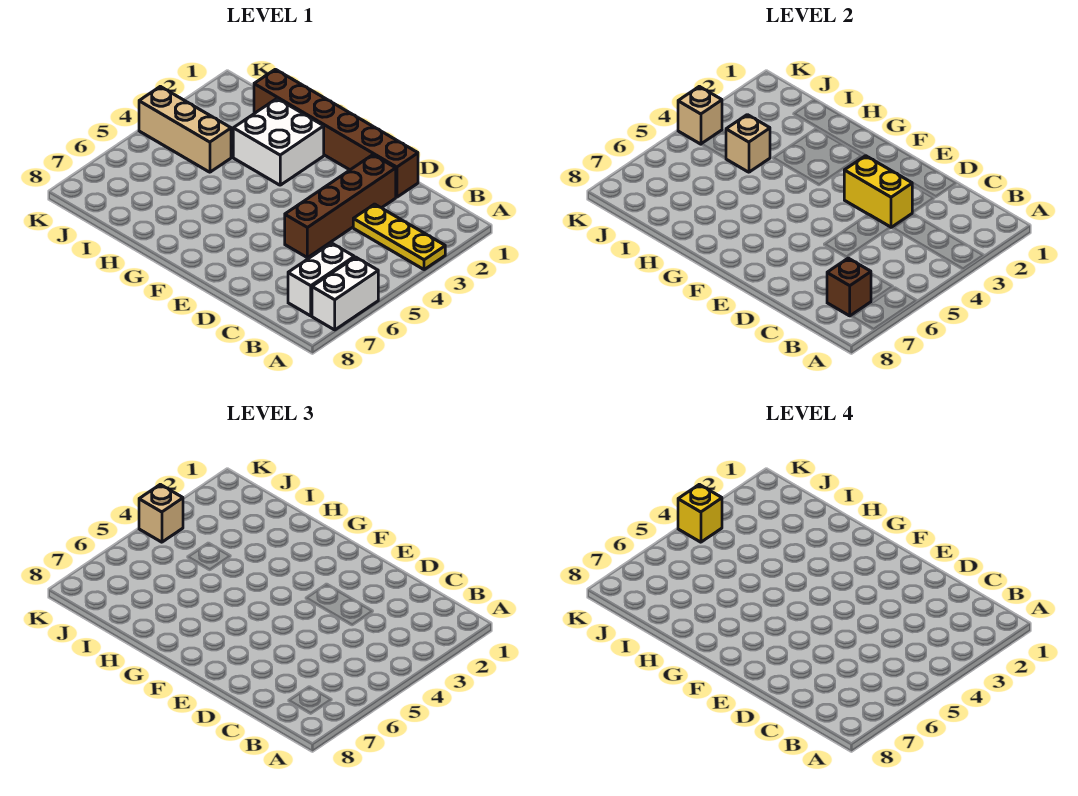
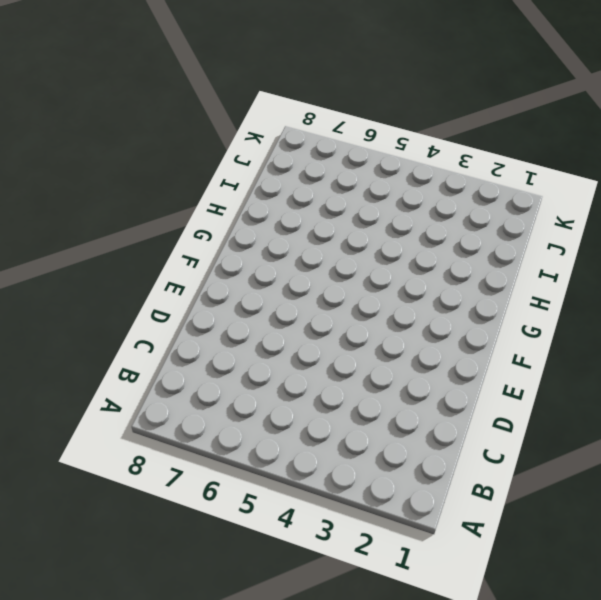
none -> yellow plate A3:C3 level 1
none -> white brick A6:A7 level 1
none -> white brick B6:B7 level 1

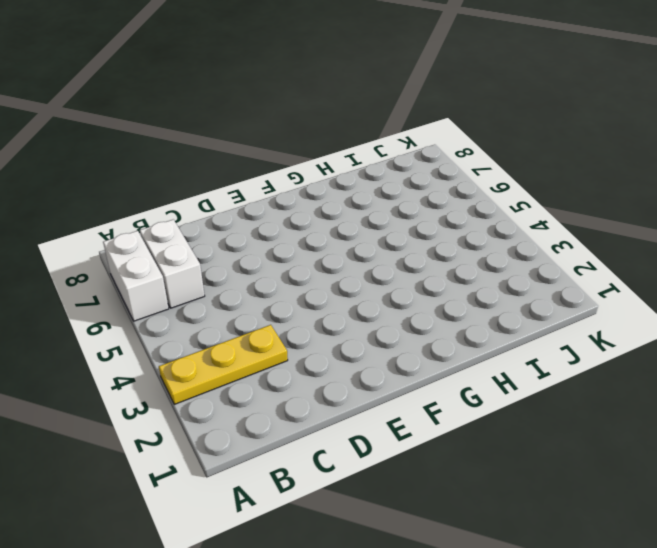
none -> brown brick D1:I1 level 1
none -> brown brick D2:D5 level 1
none -> white brick G2:H3 level 1

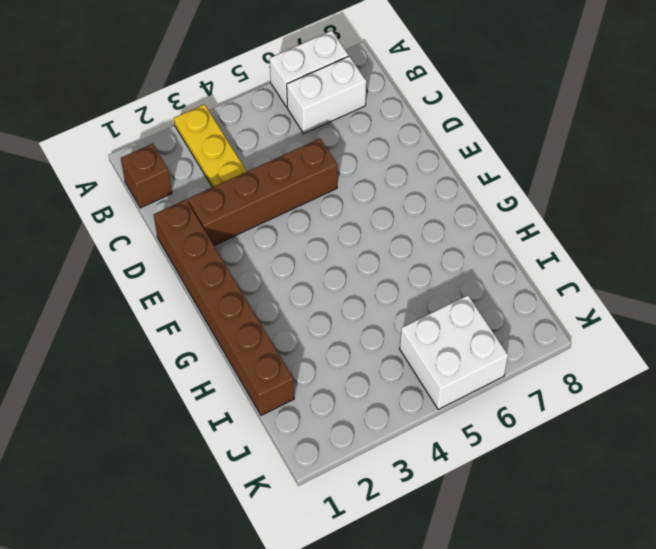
brown brick B1 level 1 -> brown brick B7 level 2
white brick J5:K6 level 1 -> white brick G2:H3 level 1
none -> tan brick I4:K4 level 1
none -> yellow brick D3:E3 level 2
none -> tan brick I4 level 2

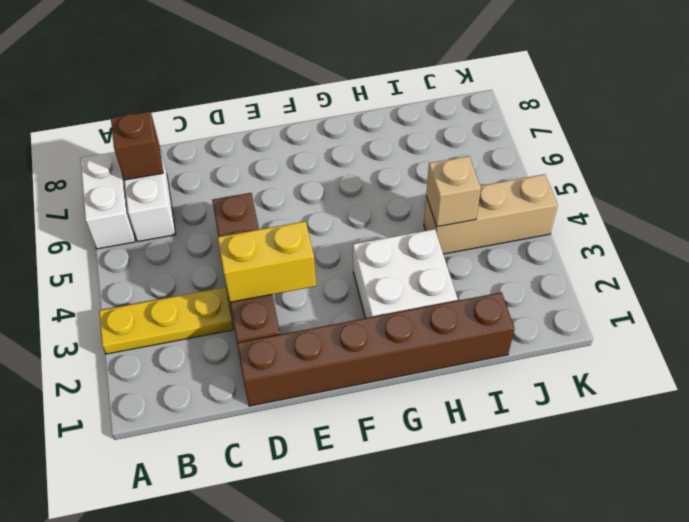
none -> tan brick K4 level 2
none -> tan brick K4 level 3
none -> yellow brick K4 level 4

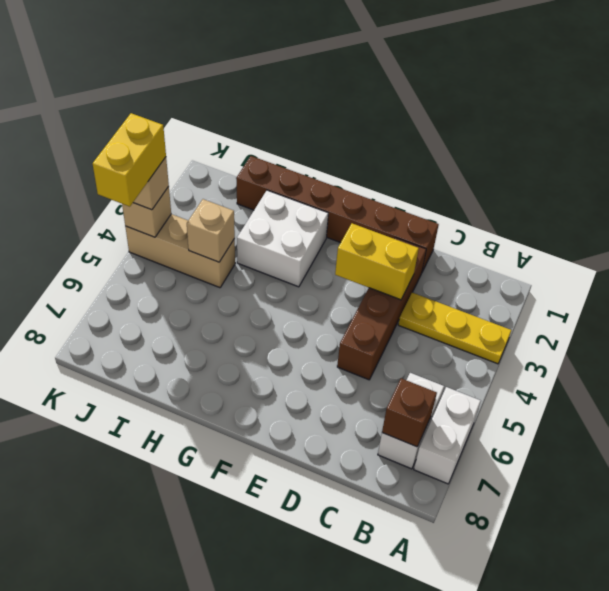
yellow brick K4:K5 level 4 -> yellow brick K4 level 4

